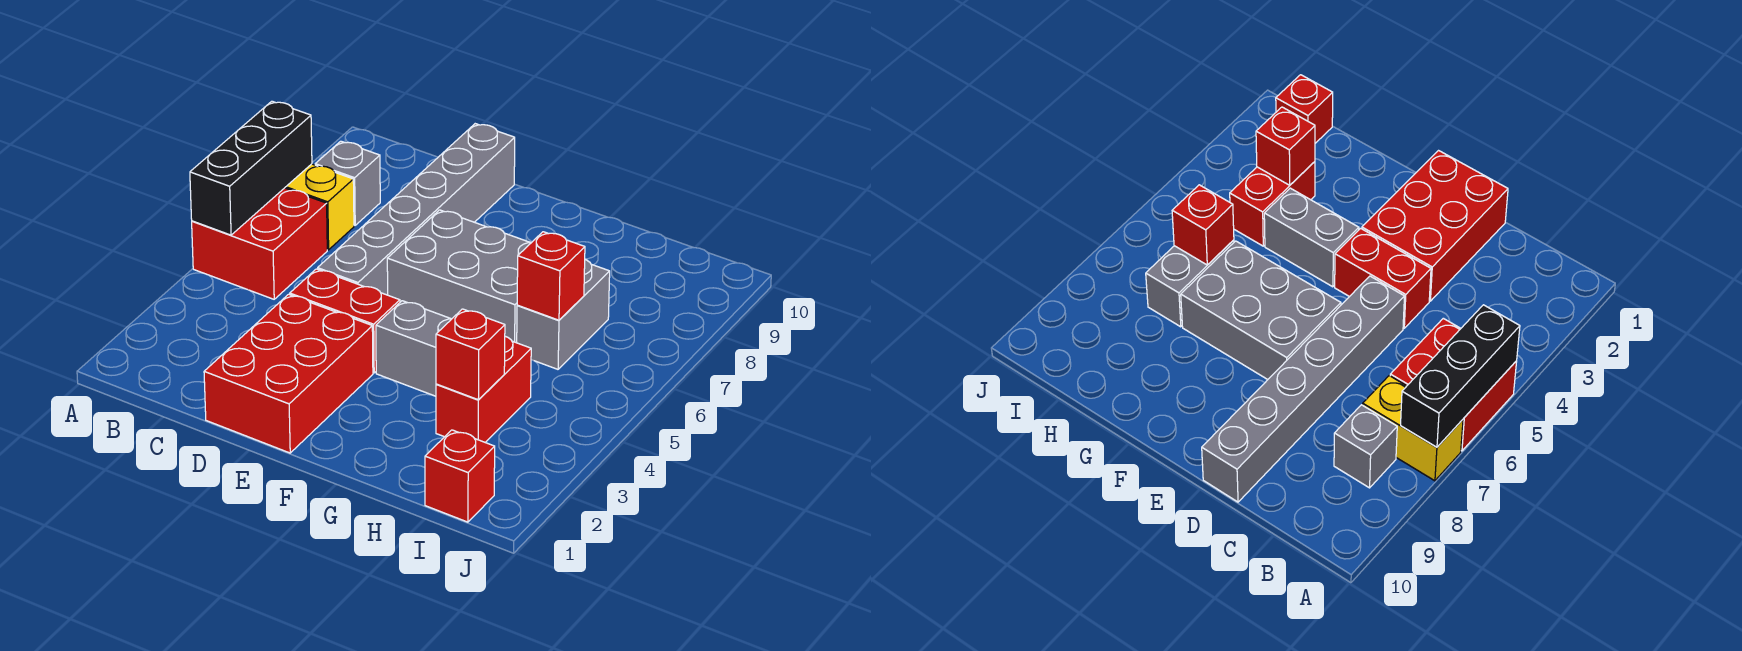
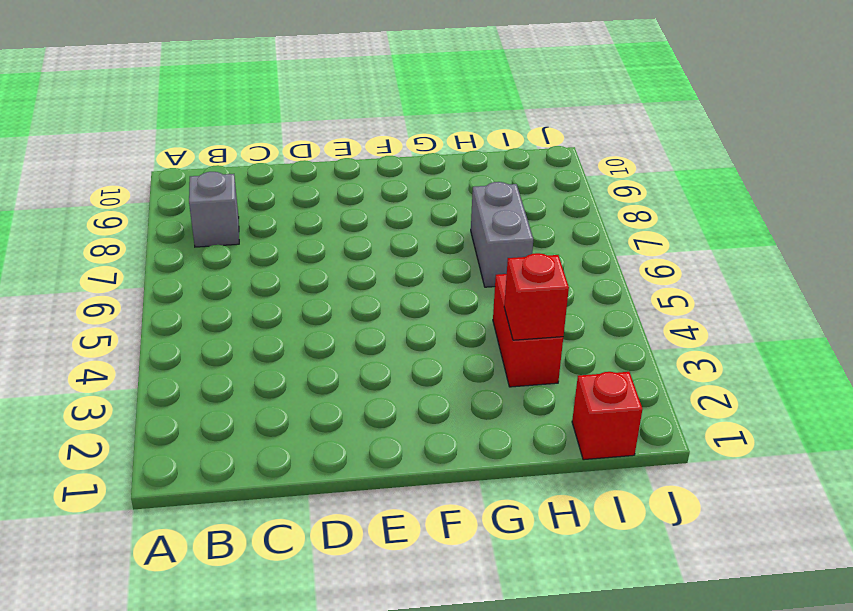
none -> red brick A5:B6 level 1
none -> yellow brick A7:B7 level 1
none -> red brick D1:E3 level 1

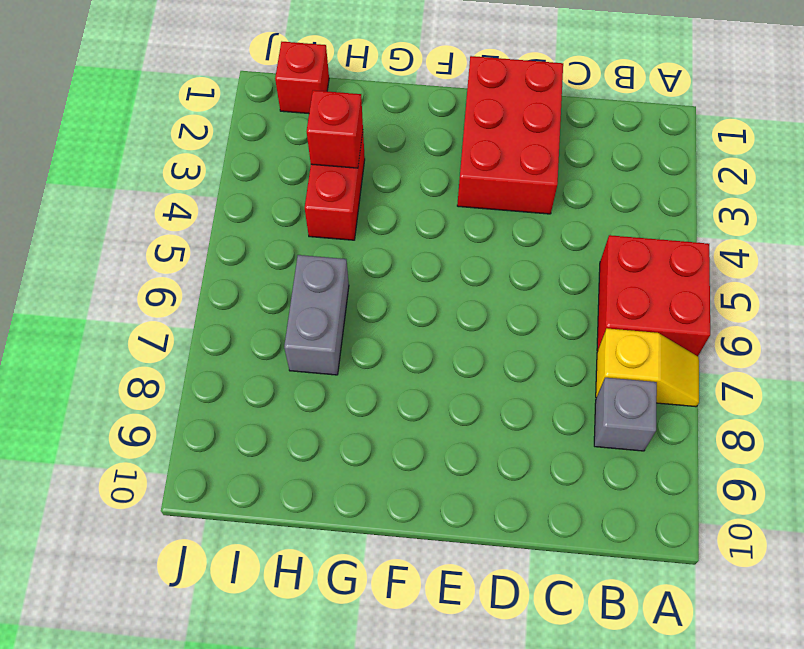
yellow slope A7:B7 level 1 top B -> yellow brick A7:B7 level 1
none -> red brick D4:E4 level 1
none -> grey brick D5:D10 level 1
none -> grey brick E6:G7 level 1

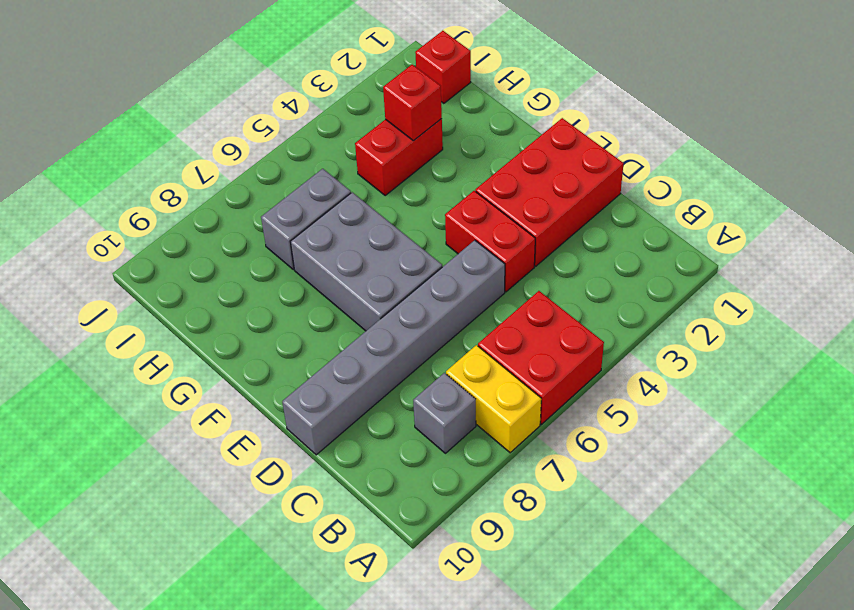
none -> grey brick F4:G4 level 1
none -> black brick A5:A7 level 2
none -> red brick H6 level 2

